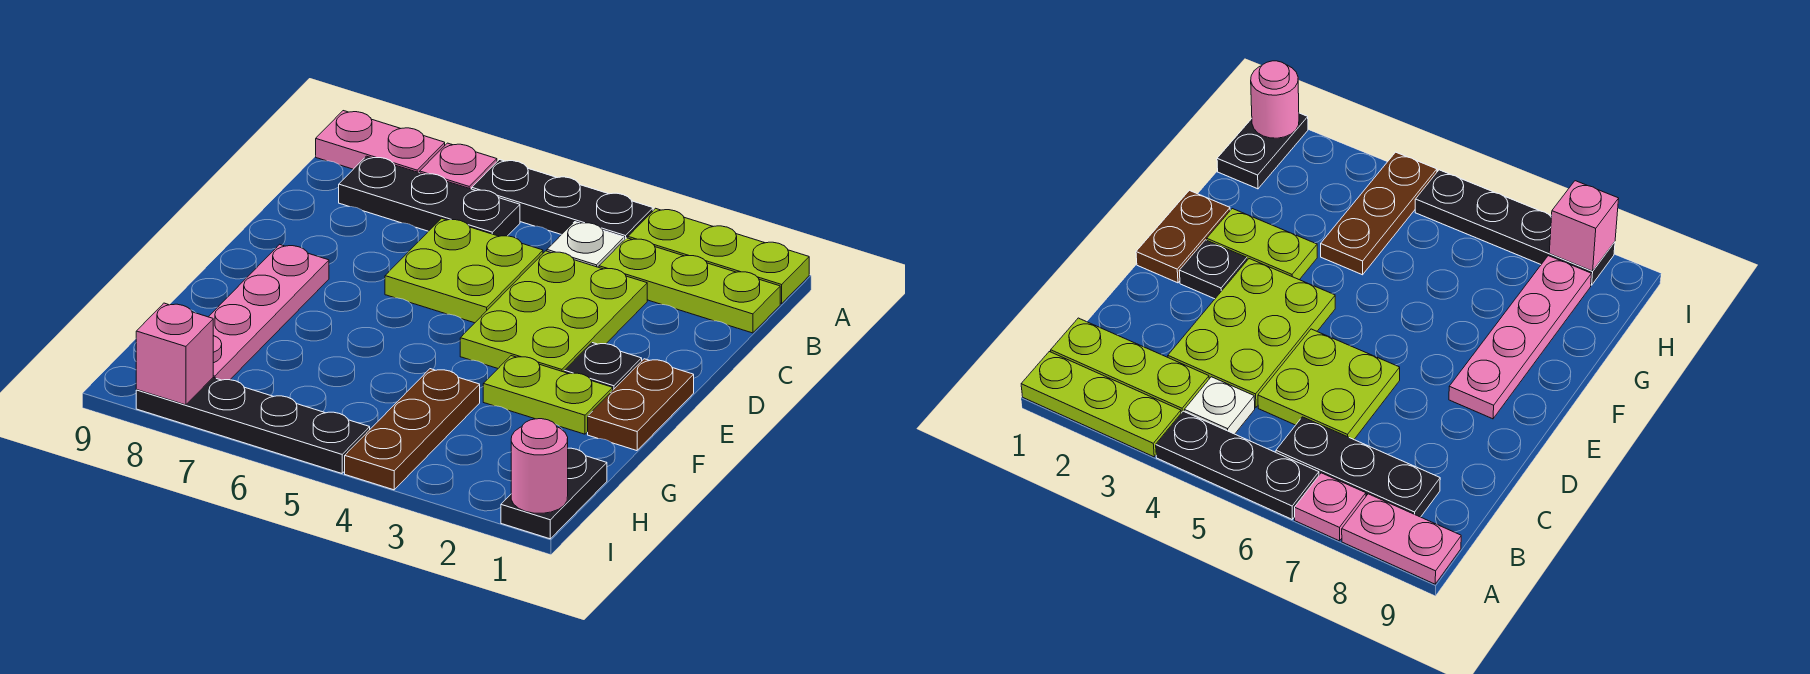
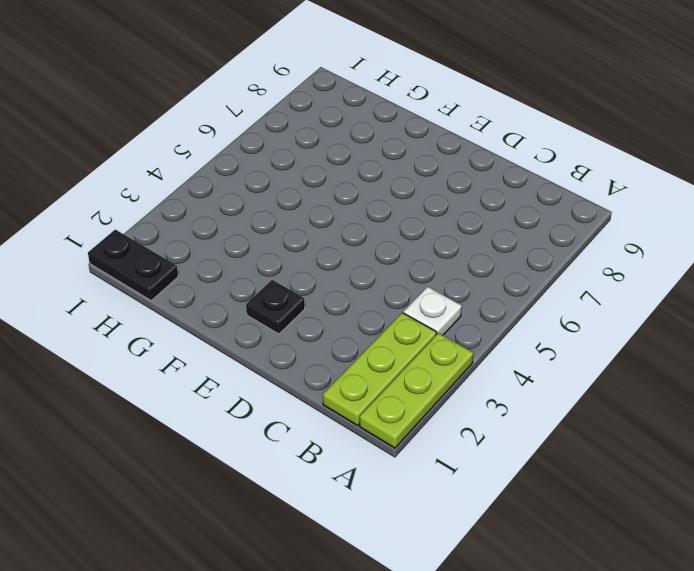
none -> black plate A4:A6 level 1
none -> pink plate A7 level 1
none -> pink plate A8:A9 level 1

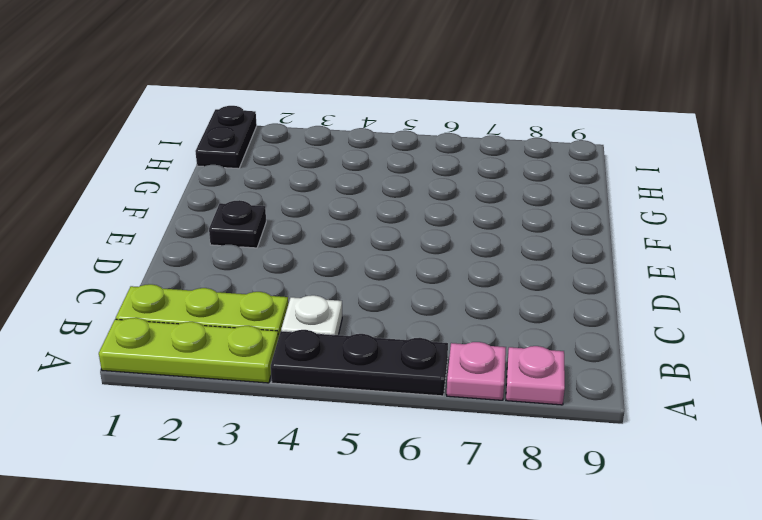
pink plate A8 level 1 -> pink plate A8:A9 level 1
none -> black plate B6:B8 level 1
none -> lime plate C3:E4 level 1
none -> lime plate C5:D6 level 1

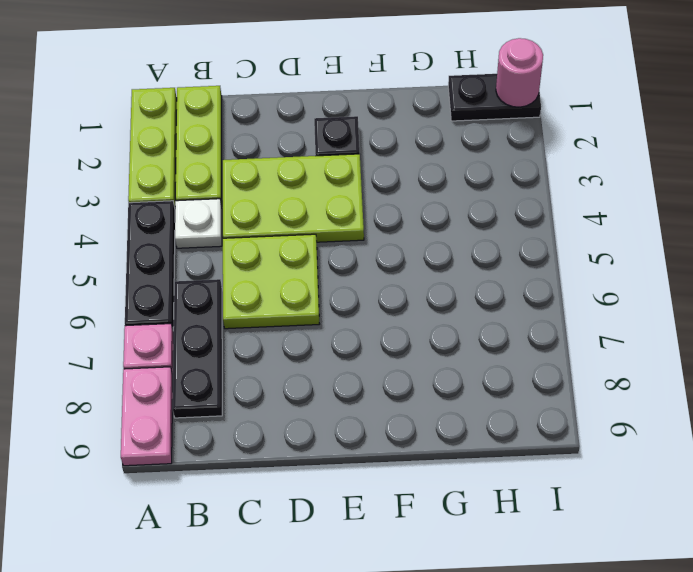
none -> brown plate E1:F1 level 1
none -> pink plate E8:H8 level 1
none -> lime plate F2:F3 level 1

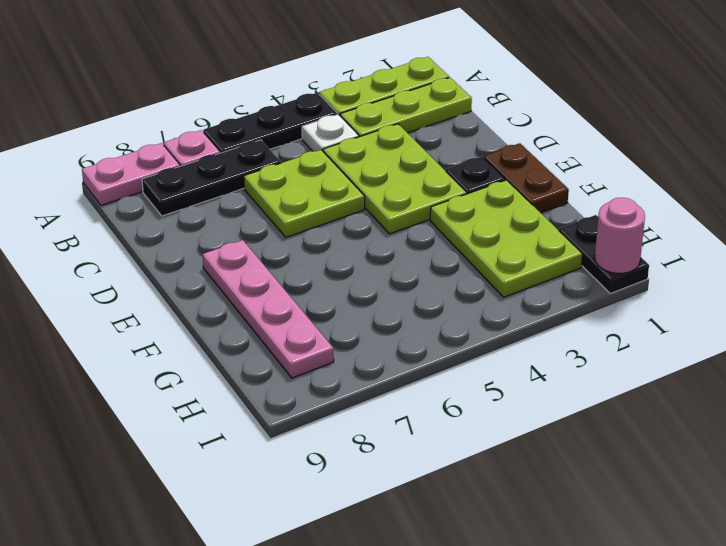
lime plate F2:H3 level 1 -> lime plate F2:F3 level 1
none -> brown plate G4:I4 level 1
none -> black plate I5:I8 level 1
none -> pink brick I8 level 2

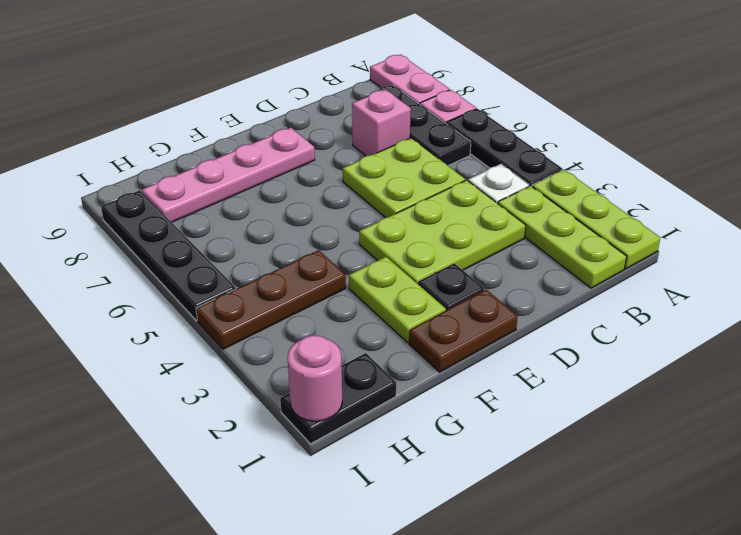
pink brick C7 level 1 -> pink brick I8 level 2

